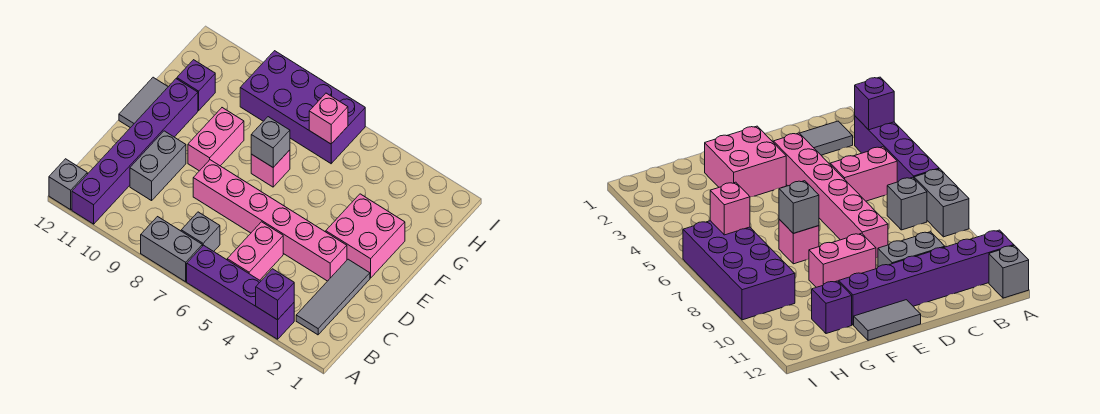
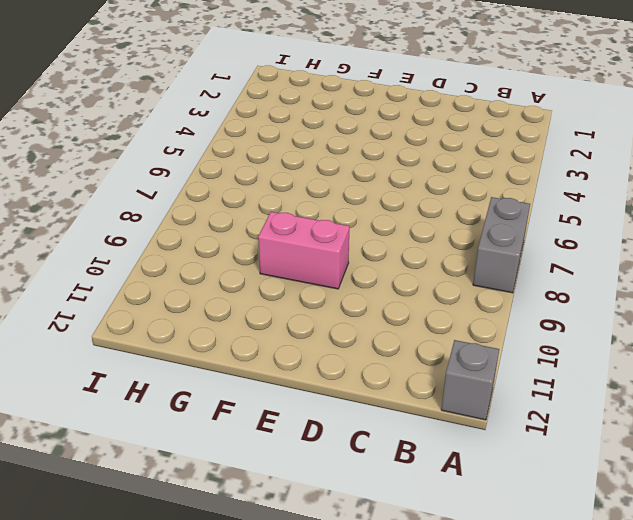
none -> purple brick A3:A6 level 1
none -> purple brick A11:F11 level 1
none -> grey tile B2:D2 level 1

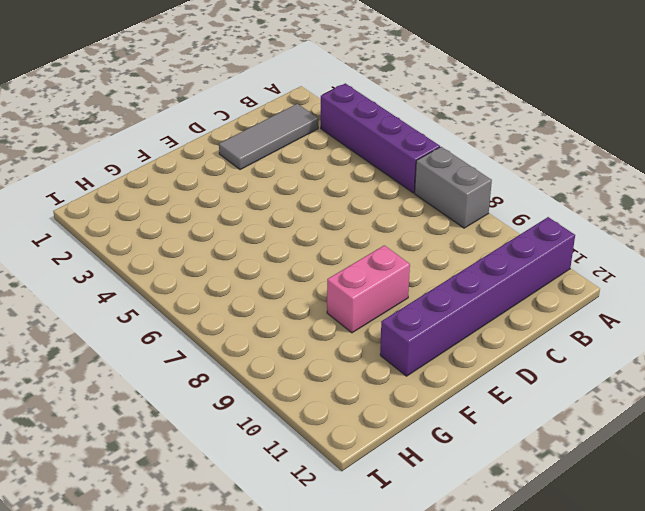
none -> grey brick A12 level 1
none -> pink brick B5:C5 level 1
none -> grey brick B7 level 1

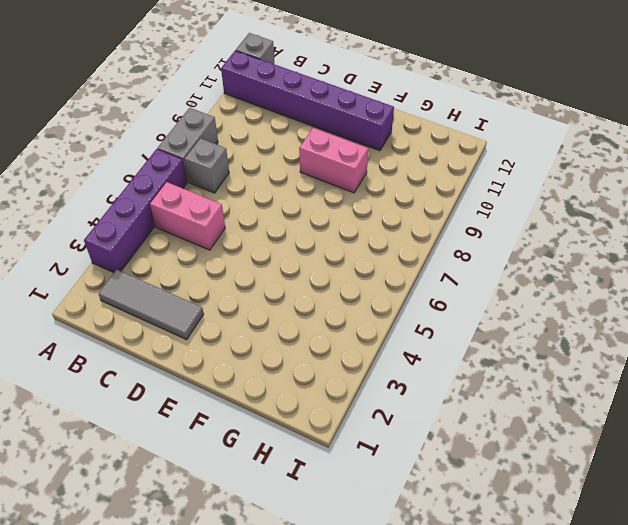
none -> grey brick C10:D10 level 1
none -> pink brick D3:D8 level 1
none -> pink brick E2:F3 level 1

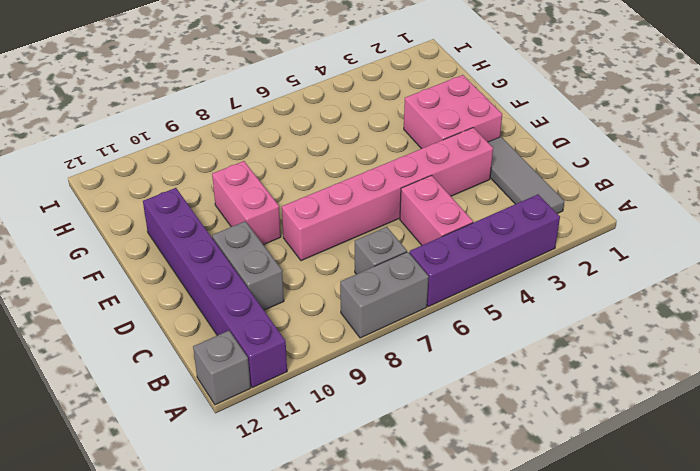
none -> grey tile E12:F12 level 1
none -> pink brick F7 level 1
none -> purple brick G11 level 1

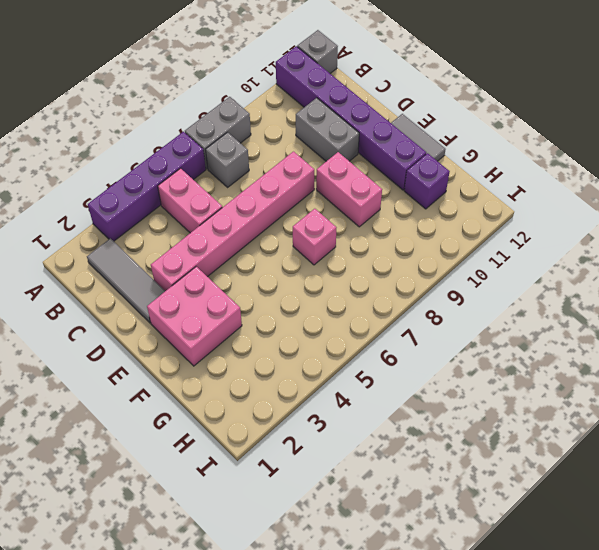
none -> purple brick H6:I9 level 1
none -> purple brick A3 level 2
none -> grey brick F7 level 2

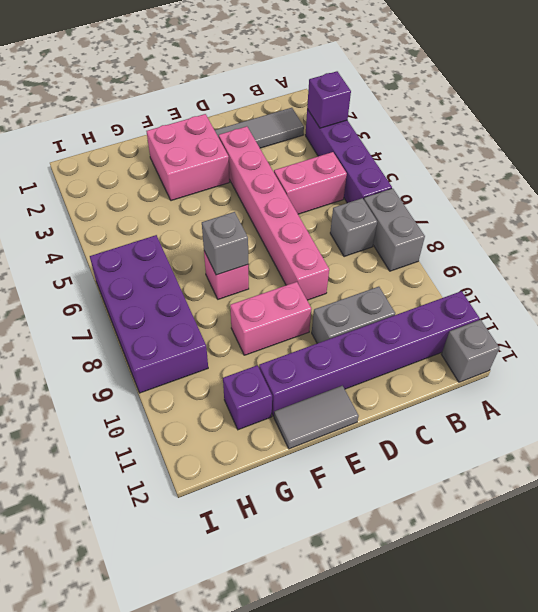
none -> pink brick H6 level 2

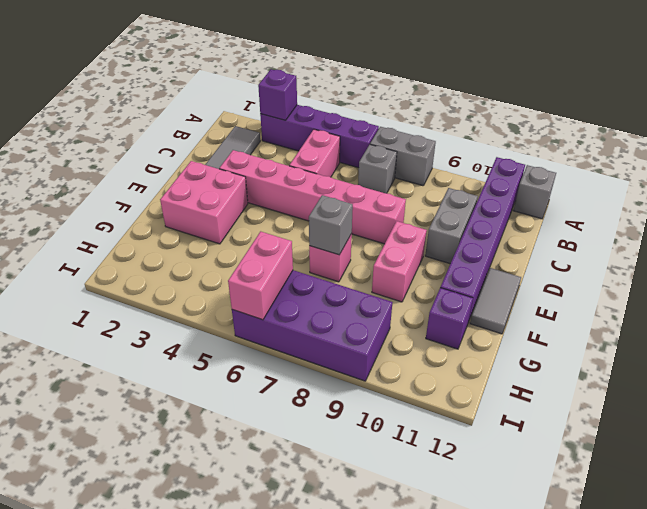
pink brick H6:I6 level 2 -> pink brick H6 level 2

